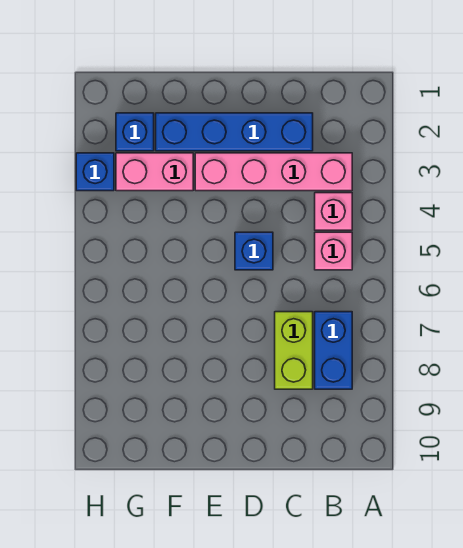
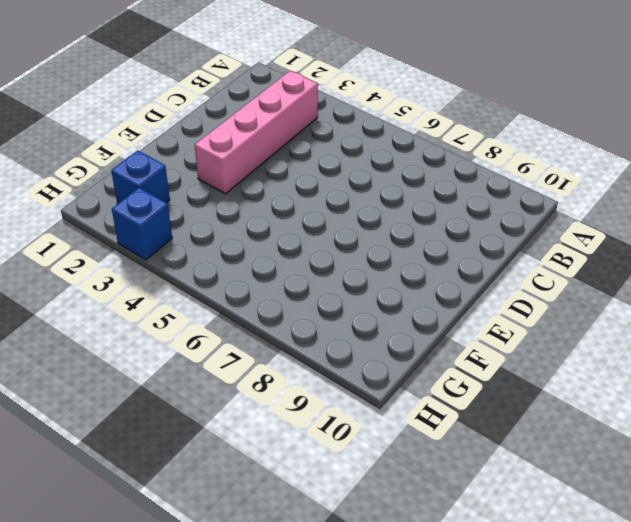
none -> pink brick B4 level 1
none -> pink brick B5 level 1

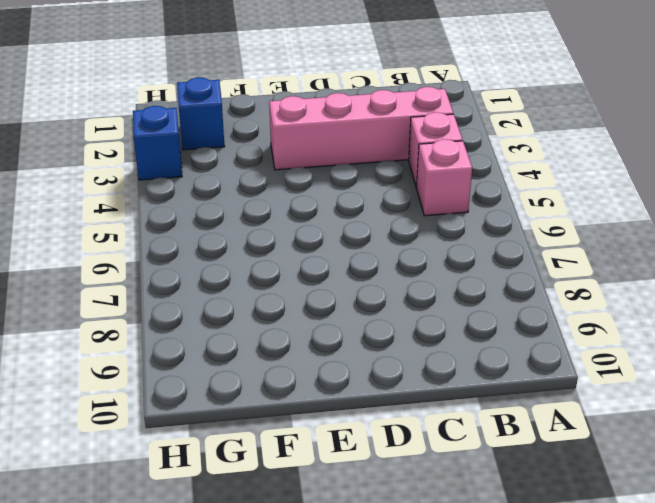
none -> blue brick B7:B8 level 1
none -> blue brick C2:F2 level 1

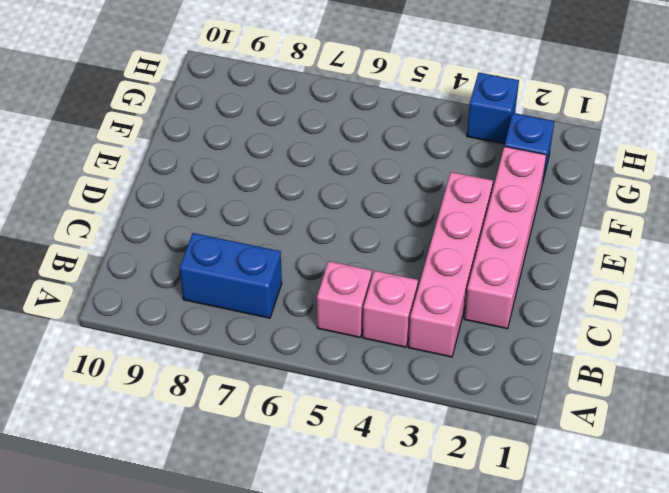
pink brick C2:F2 level 1 -> blue brick C2:F2 level 1
none -> lime brick C7:C8 level 1
none -> blue brick D5 level 1

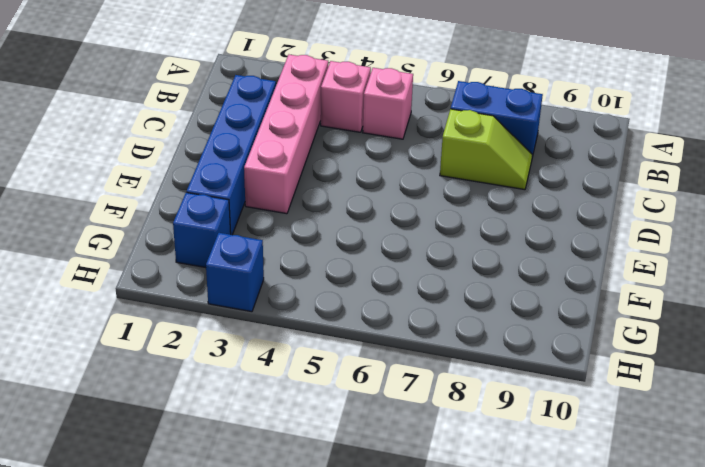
lime slope C7:C8 level 1 top 7 -> lime brick C7:C8 level 1
none -> blue brick D5 level 1
none -> pink brick F3:G3 level 1

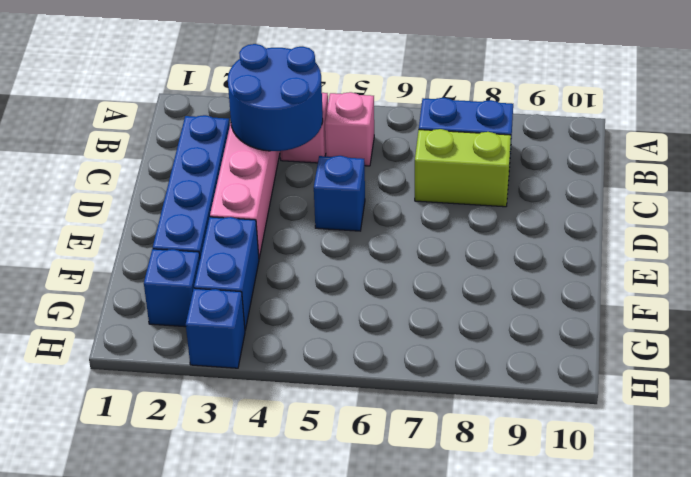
blue round brick B3:C4 level 2 -> none
blue brick F3:G3 level 1 -> pink brick F3:G3 level 1

